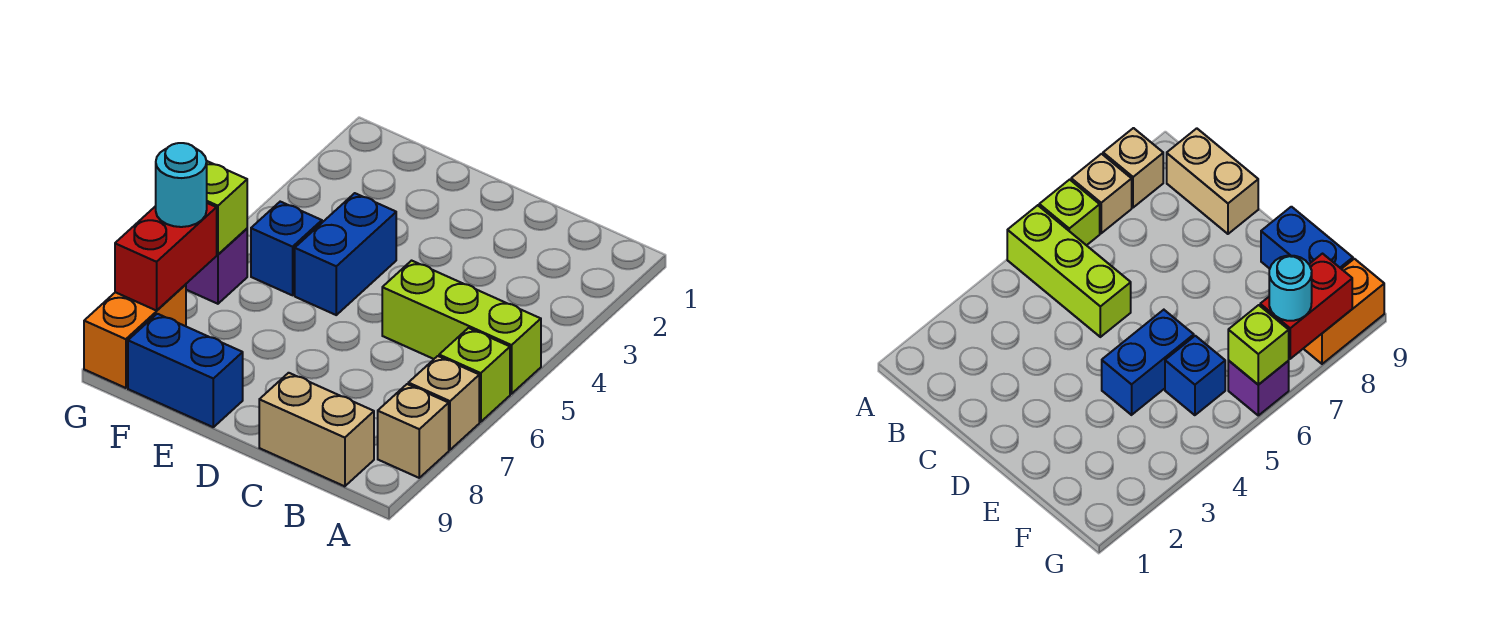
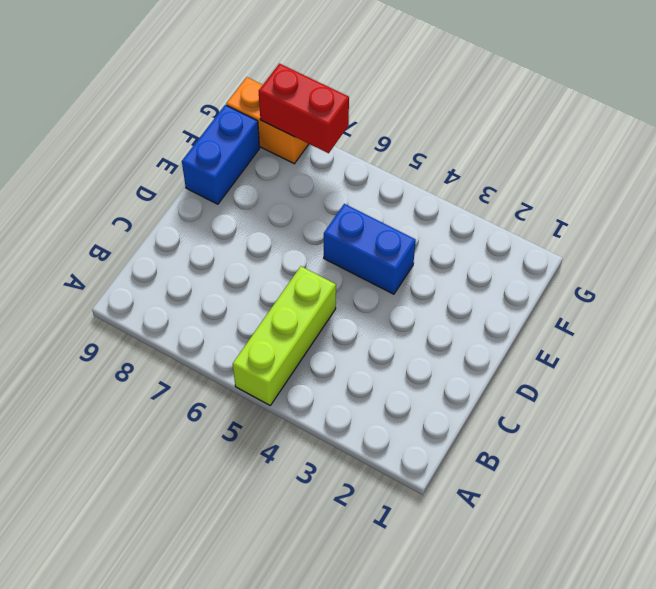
none -> lime brick A6 level 1
none -> tan brick A7 level 1
none -> tan brick A8 level 1

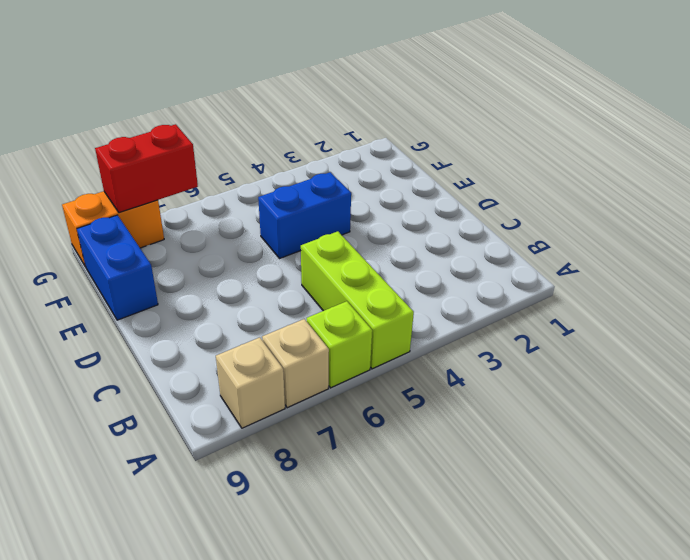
none -> tan brick B9:C9 level 1
none -> blue brick F5 level 1
none -> purple brick G6 level 1

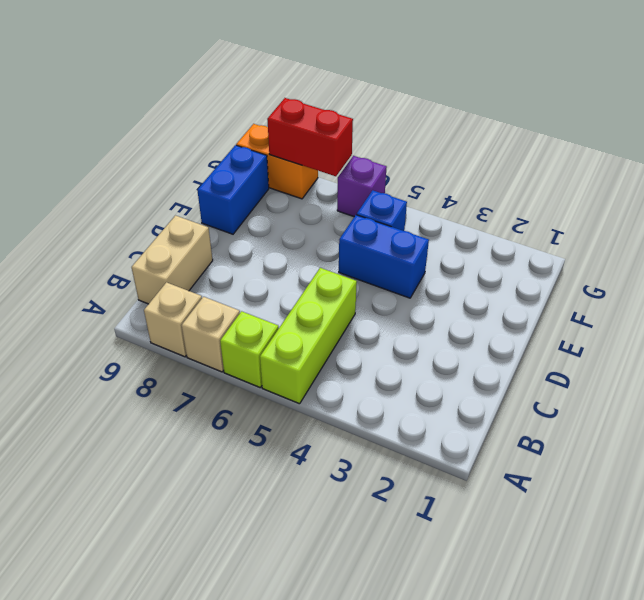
none -> lime brick G6 level 2
none -> cyan round brick G7 level 3

